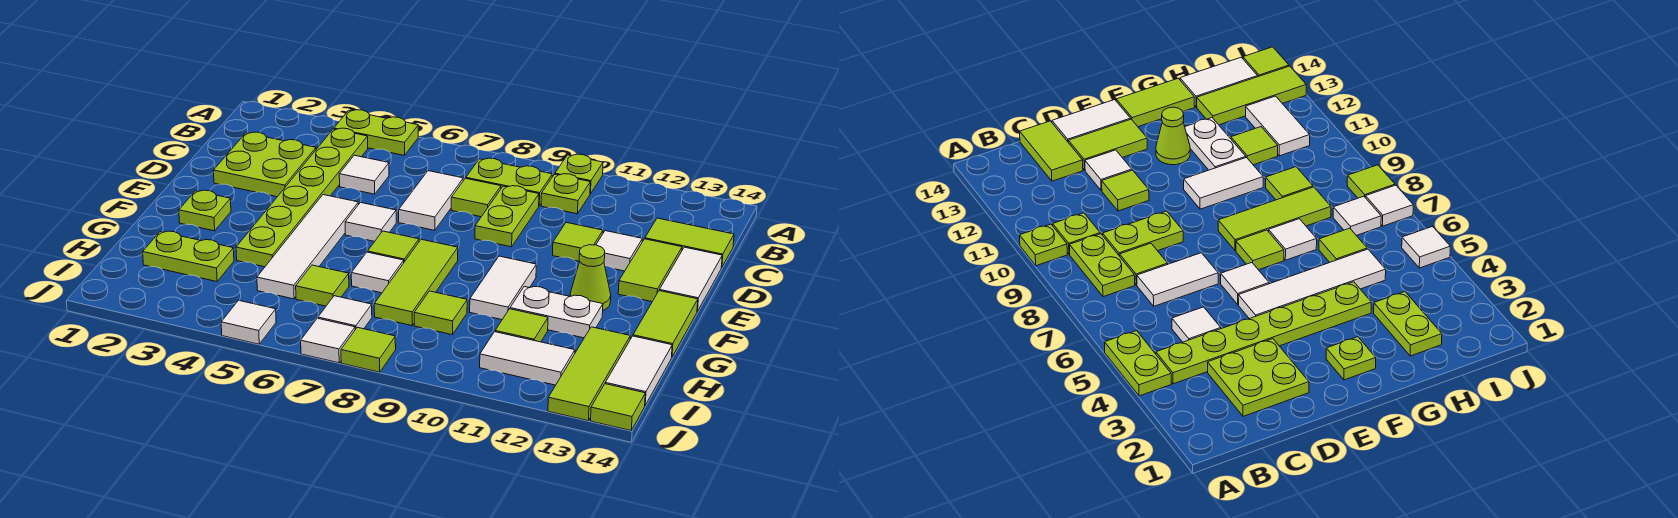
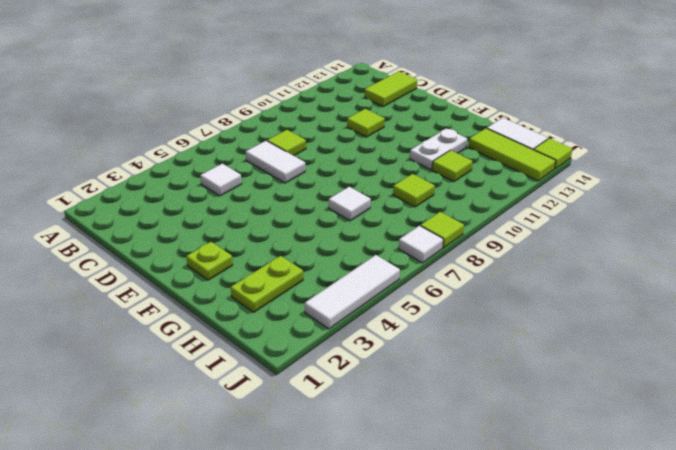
white tile J3:J5 level 1 -> white tile J5 level 1
none -> lime plate A4:A5 level 1
none -> lime plate A10 level 1
none -> lime plate B4:G4 level 1
none -> lime plate B8:B9 level 1

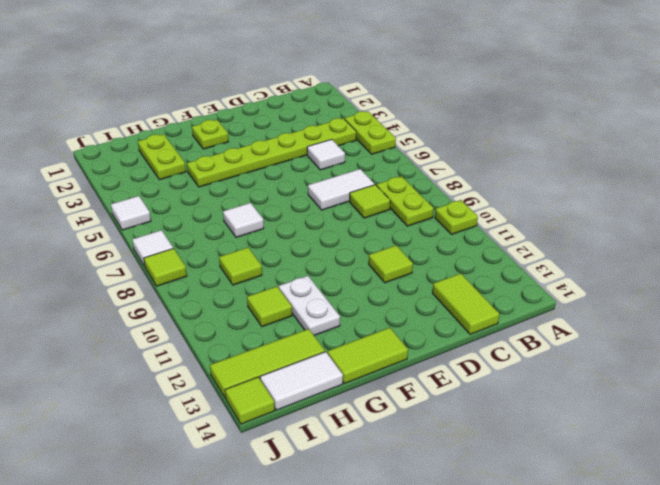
none -> lime plate B10 level 1
none -> lime plate C2:D3 level 1
none -> lime plate C9:D9 level 1
none -> white tile D12 level 1

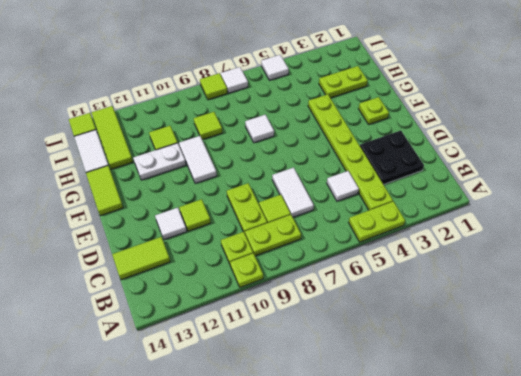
black plate C2:D3 level 1 -> lime plate C2:D3 level 1
none -> lime tile D13:E13 level 1
none -> white tile D14:E14 level 1
none -> white tile E5:H5 level 1
none -> white tile E6 level 1

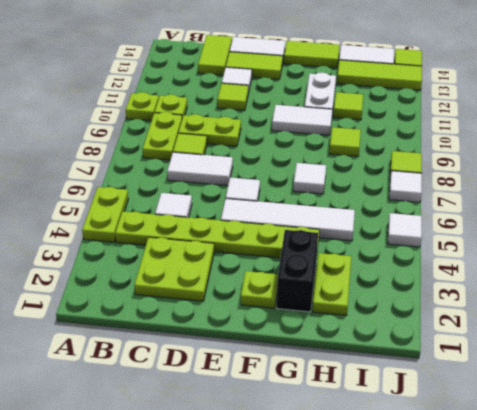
black brick G2:G3 level 1 -> none
none -> lime tile F7 level 1
none -> lime tile F8:H8 level 1
none -> lime cone F12 level 1
none -> lime tile H6 level 1

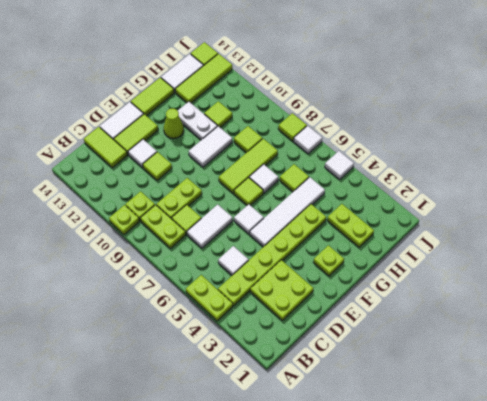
none -> white tile I7 level 1
none -> white tile I11:I12 level 1

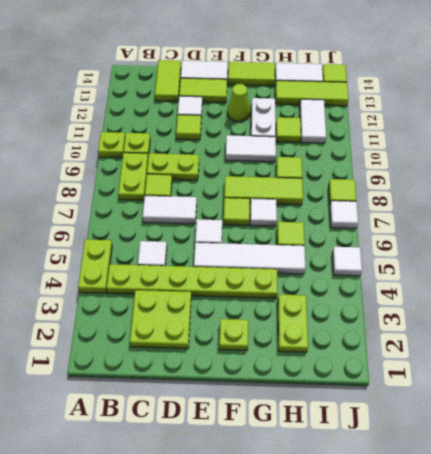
none -> white tile I7 level 1

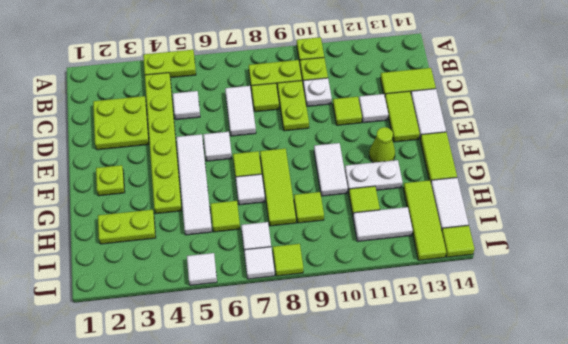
white plate C10 level 1 -> none

